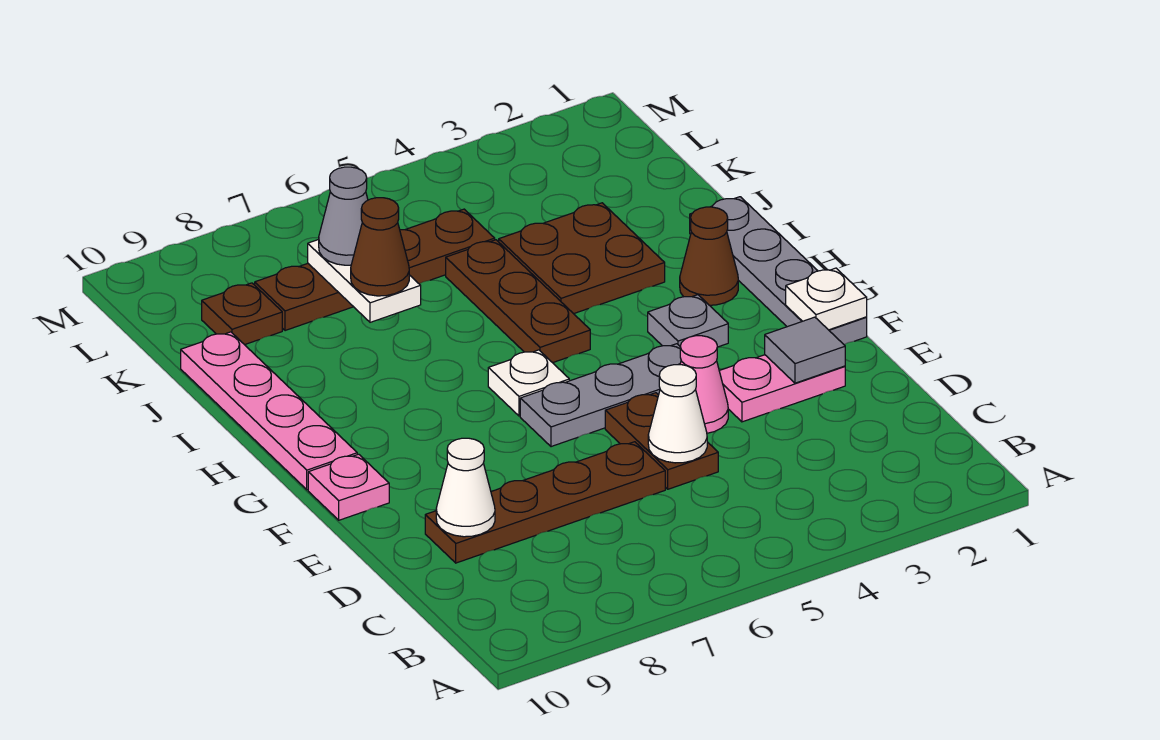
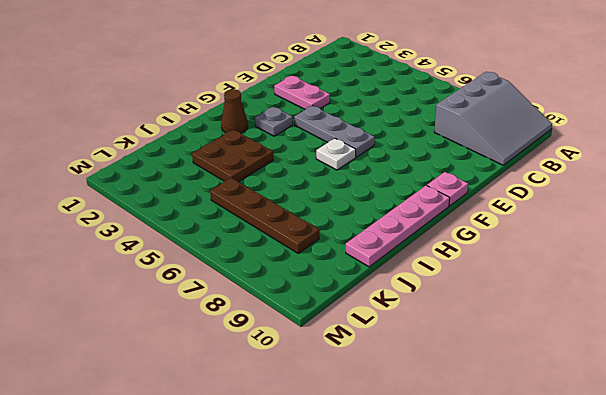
grey slope A8:C10 level 1 top 8 -> none
none -> brown plate D5:E5 level 1
none -> brown plate D6:D9 level 1
none -> pink cone E4 level 1

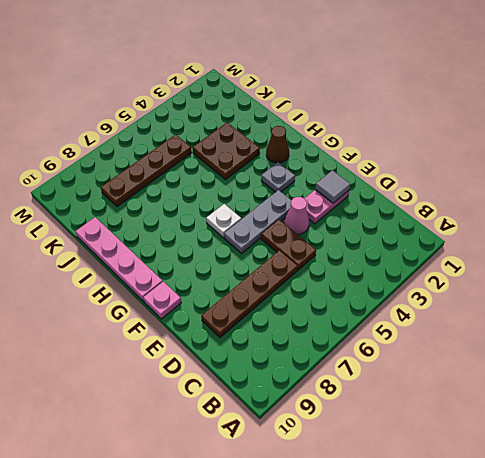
none -> grey plate F1:I1 level 1
none -> brown plate H5:J5 level 1
none -> brown plate K9 level 1

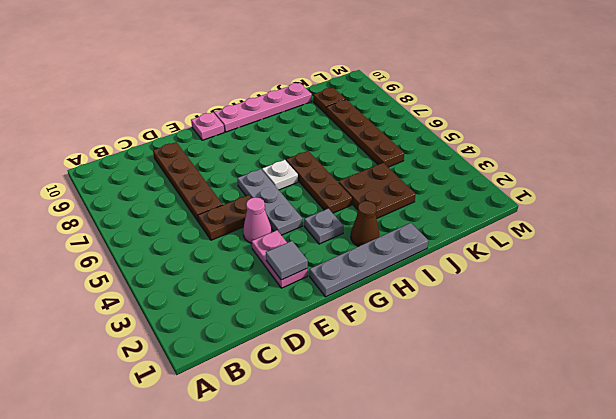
brown plate H4:H6 level 1 -> brown plate H5:J5 level 1
none -> white cone D5 level 2
none -> white cone D9 level 2
none -> white plate F1 level 2

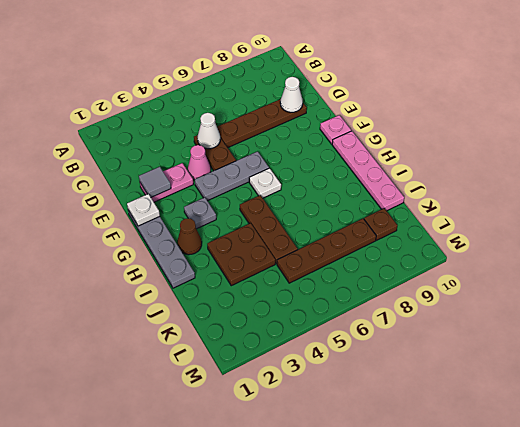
none -> white plate J7:K7 level 2
none -> brown cone J7 level 3
none -> grey cone K7 level 3

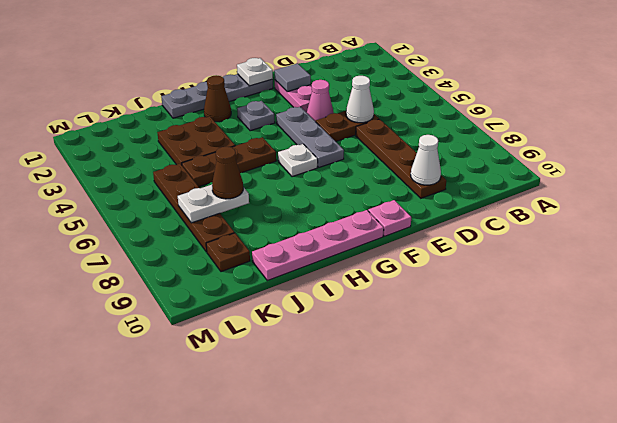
none -> grey cone K7 level 3

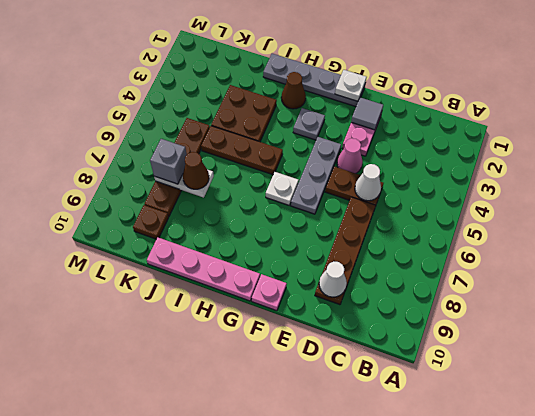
grey brick K7 level 3 -> grey cone K7 level 3

